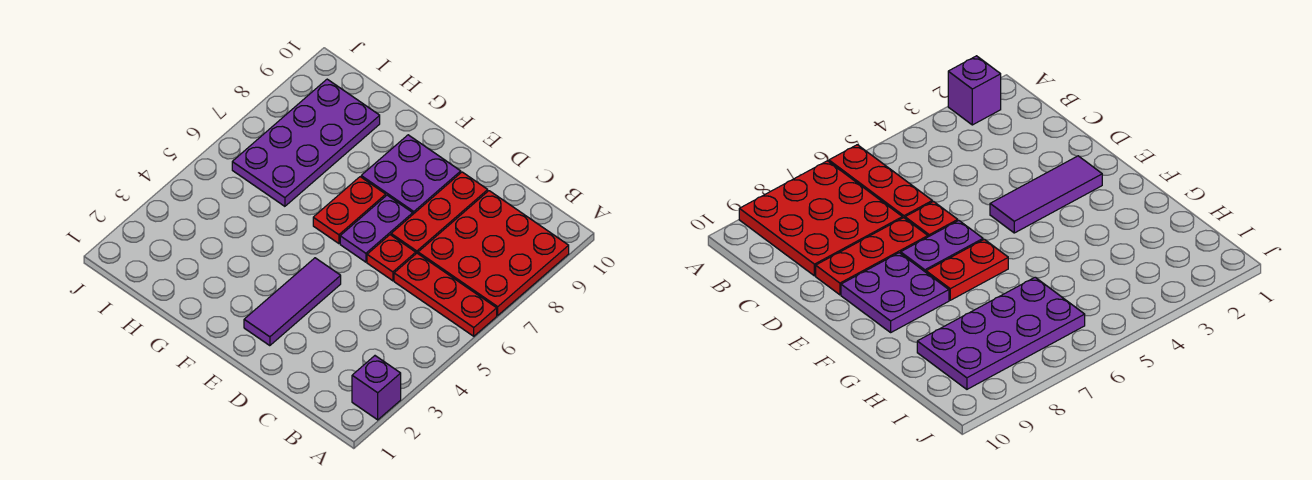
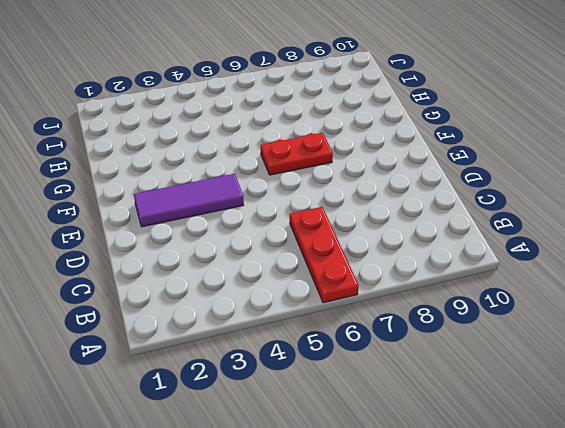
none -> purple brick A2 level 1
none -> red plate A7:C9 level 1

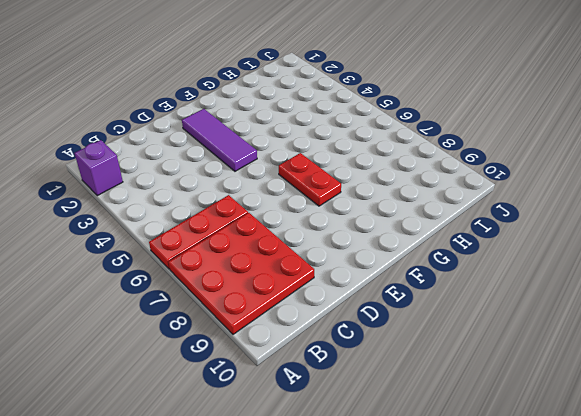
none -> red plate D6 level 1
none -> red plate D7:D9 level 1

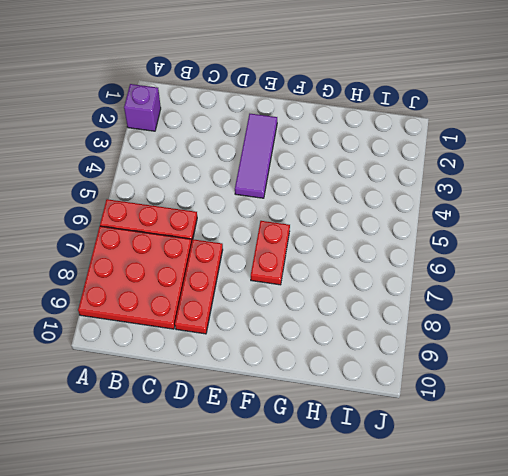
none -> red plate D6 level 1
none -> purple plate E6:E7 level 1

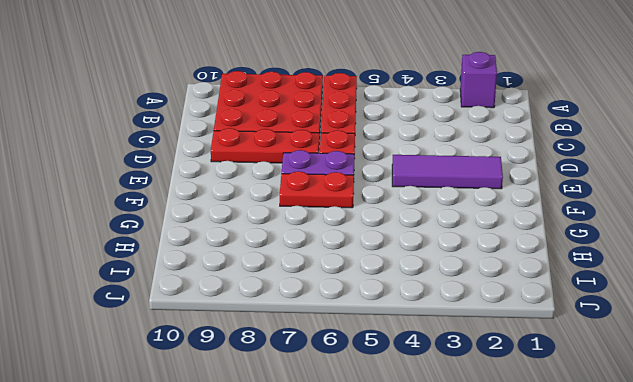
none -> purple plate E8:F9 level 1
none -> purple plate H6:I9 level 1

